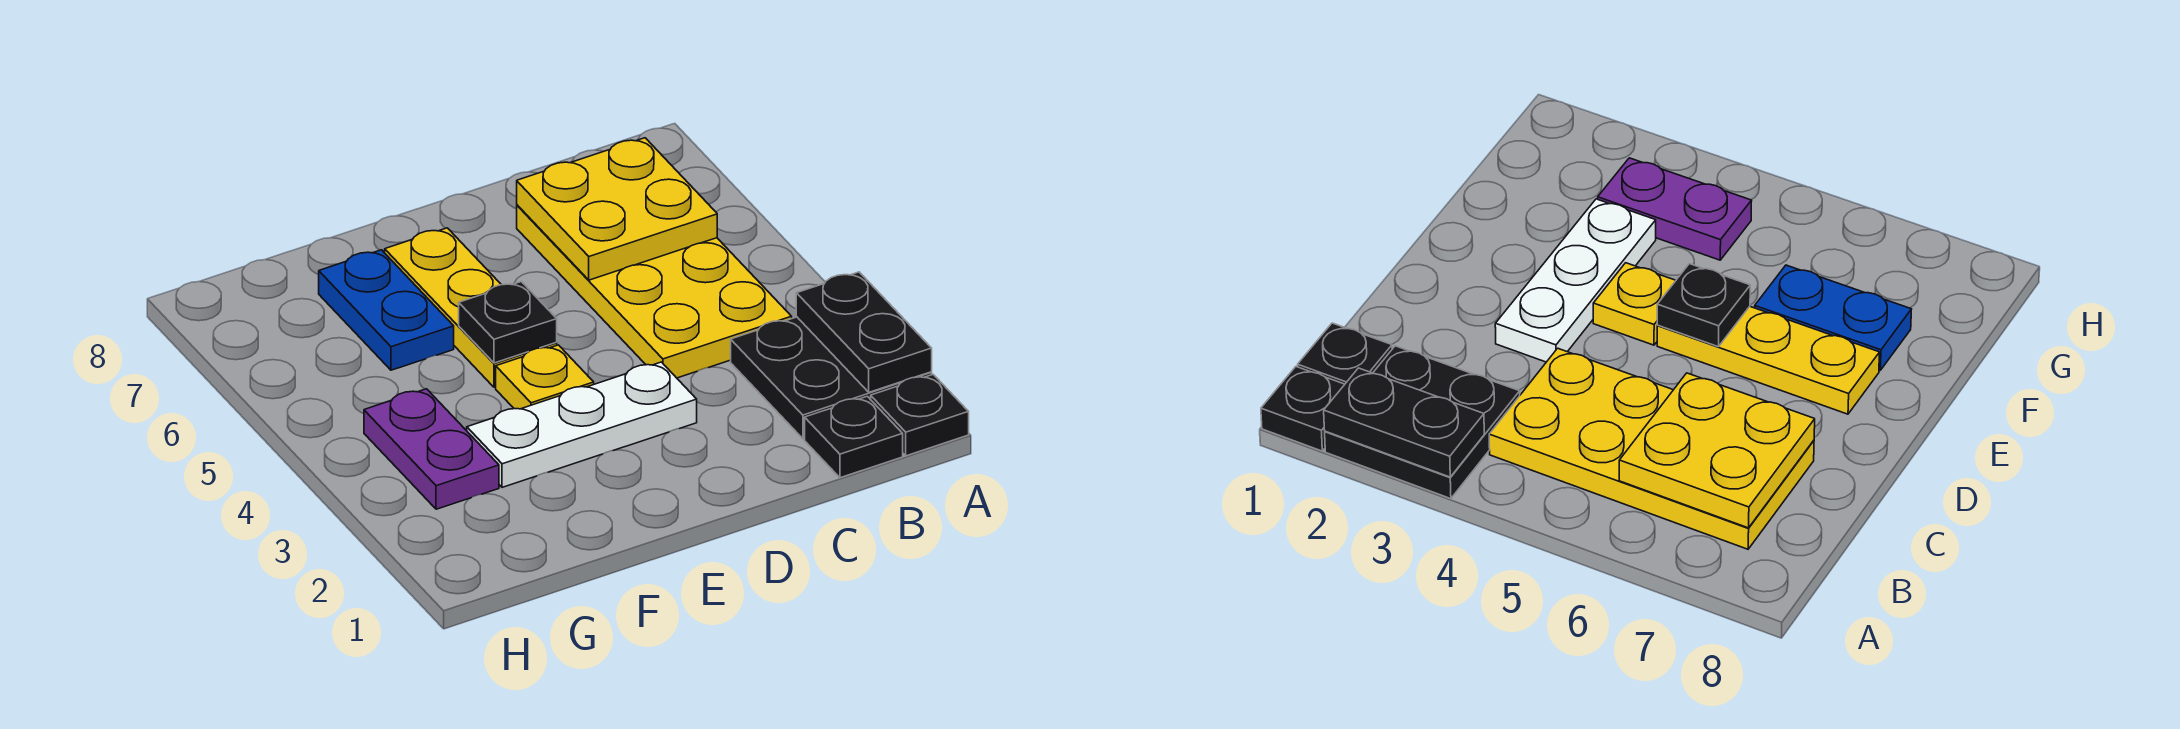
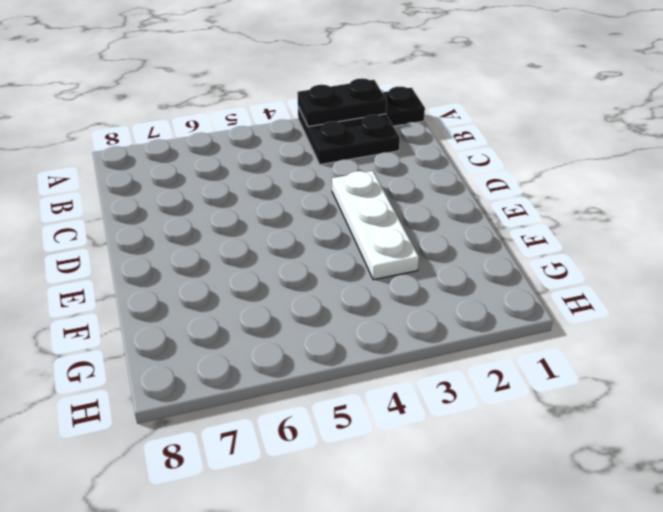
none -> black plate B1 level 1
none -> yellow plate B4:C7 level 1
none -> yellow plate E4 level 1

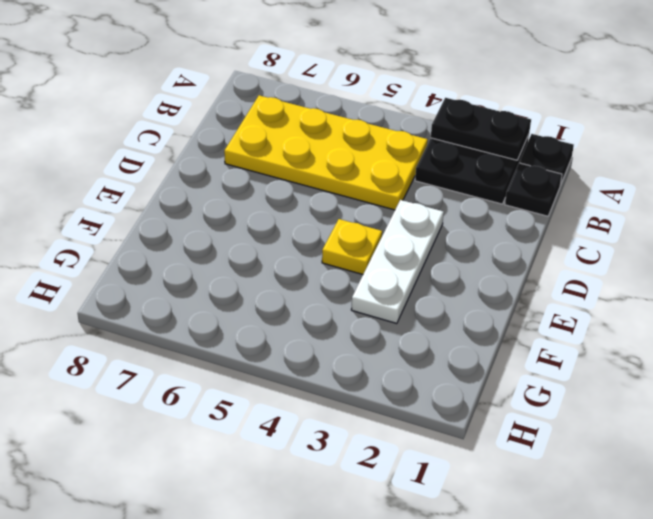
none -> yellow plate E5:E7 level 1
none -> blue plate F6:F7 level 1
none -> purple plate G3:G4 level 1

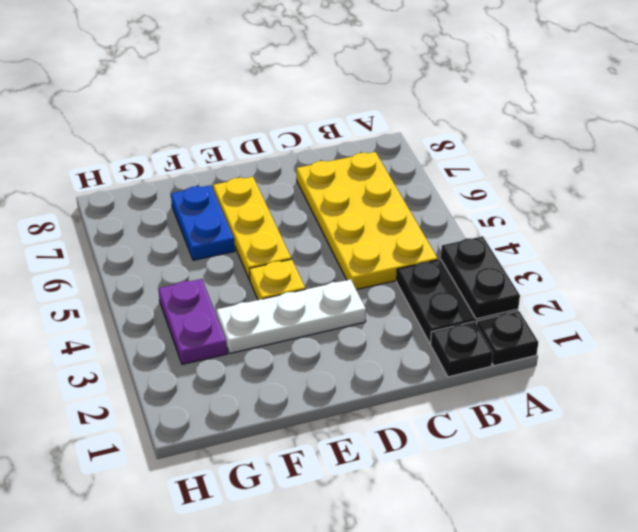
none -> yellow plate B6:C7 level 2
none -> black plate E5 level 2

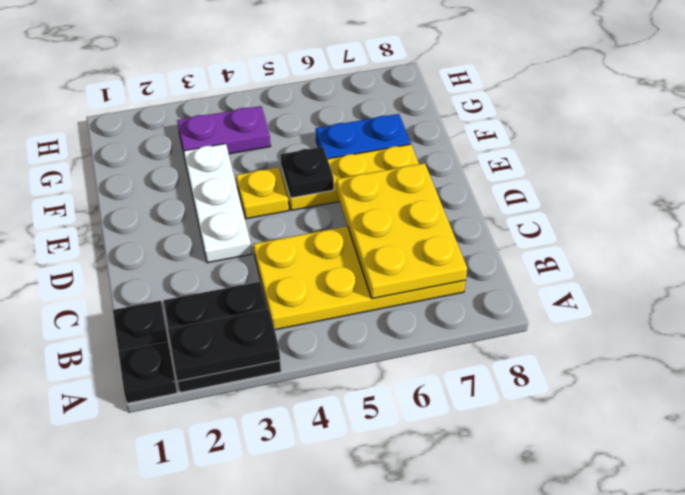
yellow plate B6:D7 level 2 -> yellow plate B6:C7 level 2

